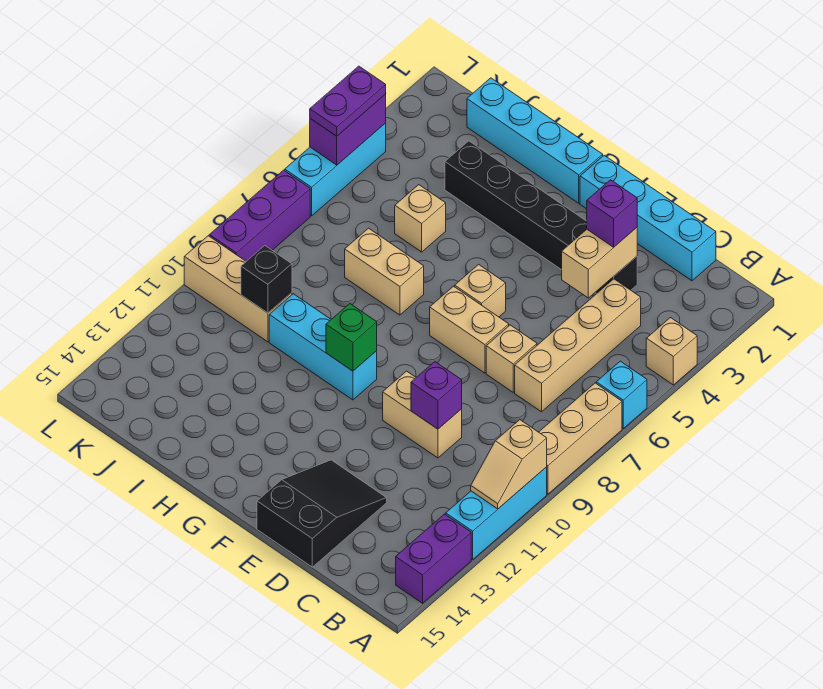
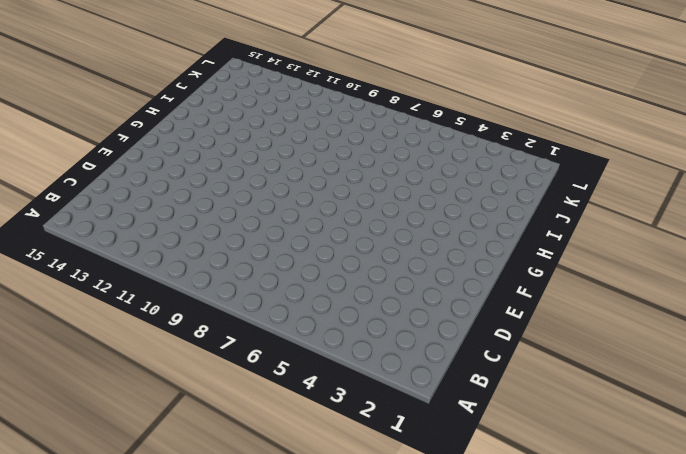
none -> tan brick A4 level 1
none -> cyan brick A6 level 1
none -> tan brick A7:A9 level 1

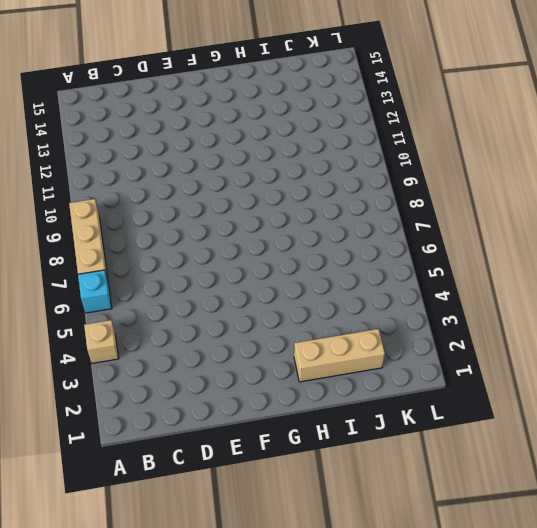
tan brick H2:J2 level 1 -> tan brick J10:L10 level 1
none -> cyan brick A10:A12 level 1
none -> purple brick A13:A14 level 1
none -> cyan brick C1:F1 level 1

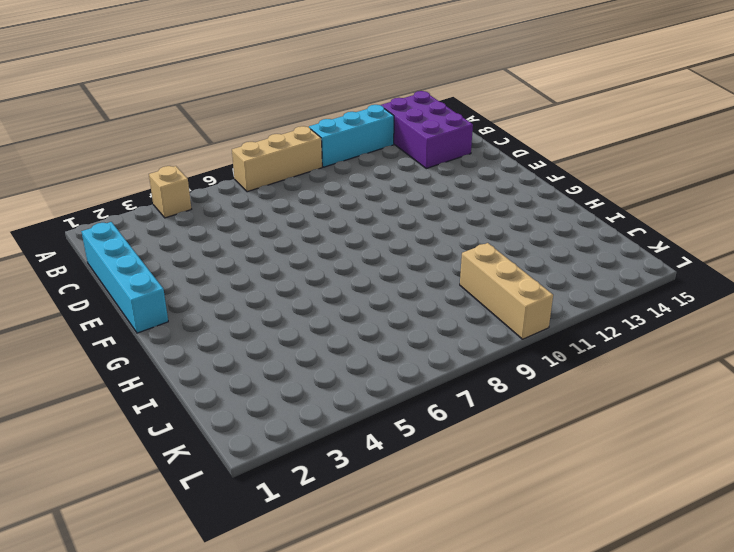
purple brick A13:C14 level 1 -> purple brick A13:A14 level 1
none -> cyan brick A6 level 1
none -> tan brick C4:C7 level 1
none -> black brick D3:I3 level 1

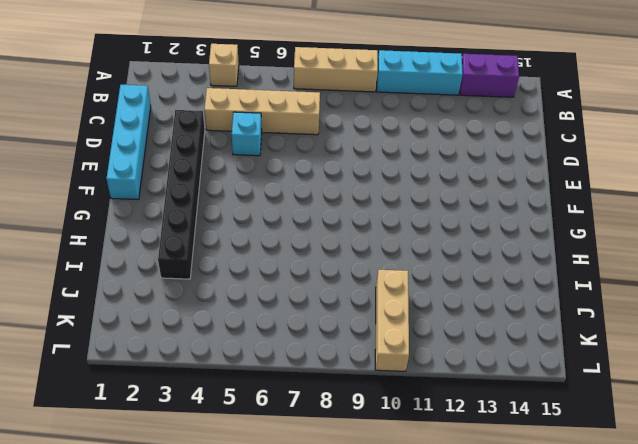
cyan brick D5 level 1 -> cyan brick A6 level 1
none -> tan brick D7 level 1
none -> tan brick D10:E10 level 1
none -> black slope D13:E15 level 1 top 15

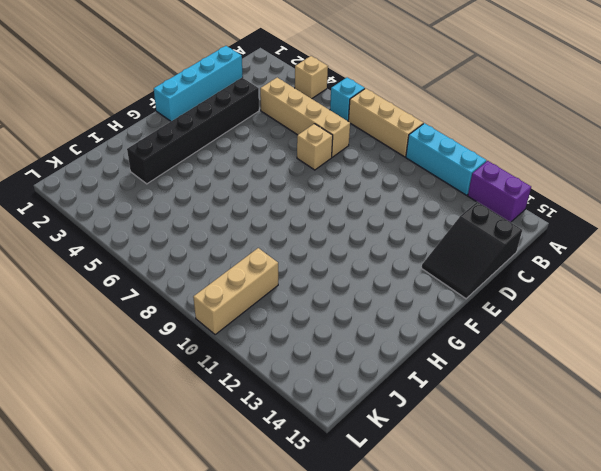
black slope C14:E15 level 1 top C -> black slope D13:E15 level 1 top 15
none -> tan brick D10:E10 level 1
none -> tan brick E7:F7 level 1
none -> tan brick F6 level 1

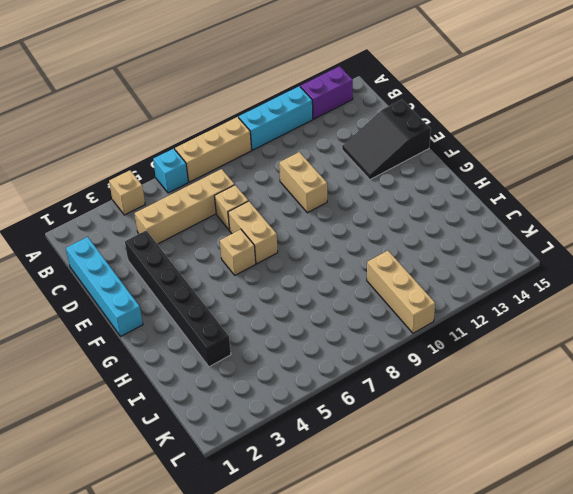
none -> cyan brick G1:J1 level 1
none -> cyan brick G10:I10 level 1
none -> tan brick H7:I7 level 1

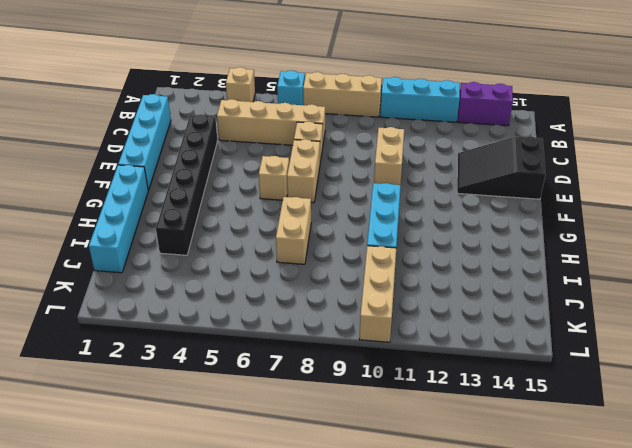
none -> tan brick I5 level 1
none -> cyan brick L4:L6 level 1
none -> purple brick L7:L9 level 1

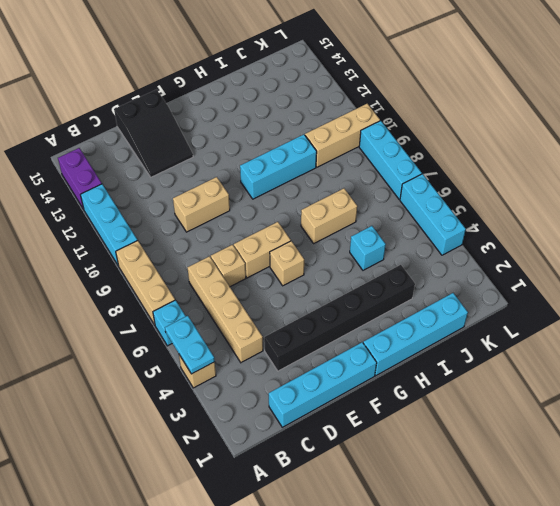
cyan plate A4:A5 level 2 -> none
cyan brick I5 level 1 -> tan brick I5 level 1
cyan brick L7:L9 level 1 -> purple brick L7:L9 level 1
none -> tan slope A10:A11 level 2 top 10
none -> tan brick D3:D4 level 2
none -> purple brick D10 level 2

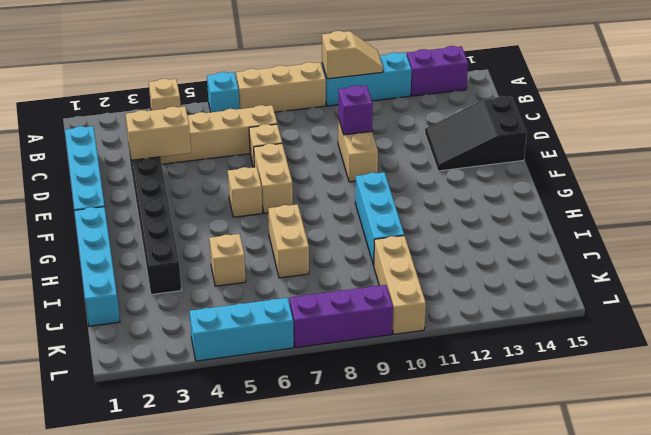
none -> green brick G10 level 2
none -> black brick J10 level 2
none -> purple brick L4:L5 level 2

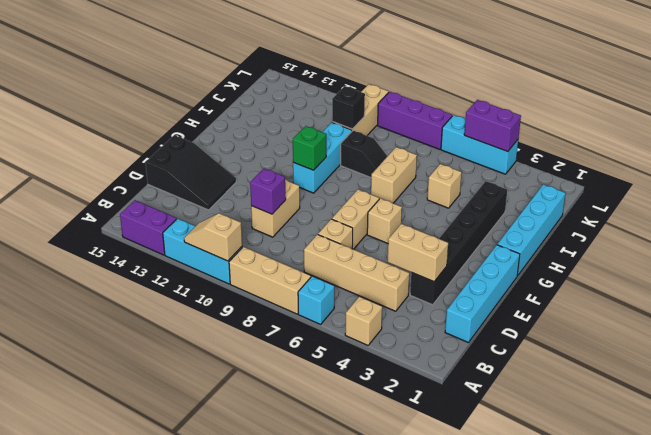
black slope I8:I9 level 1 top 9 -> none
none -> purple brick D3 level 3
none -> purple plate L4:L5 level 3

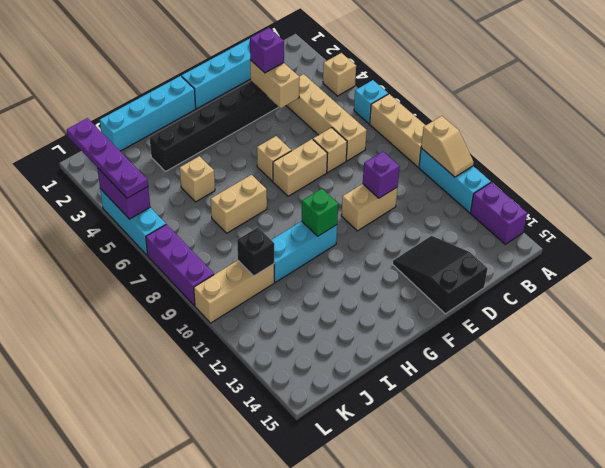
purple plate L2:L5 level 3 -> purple plate L4:L5 level 3

